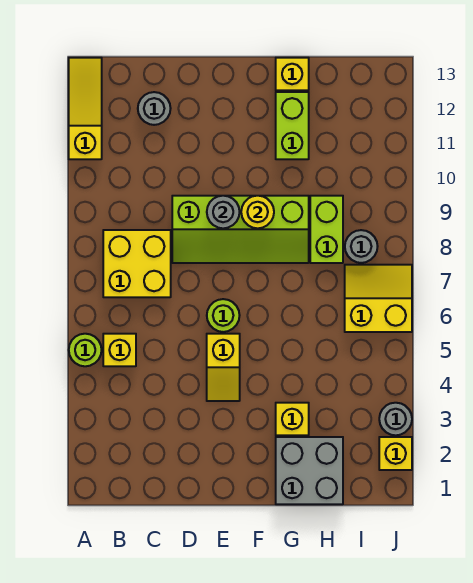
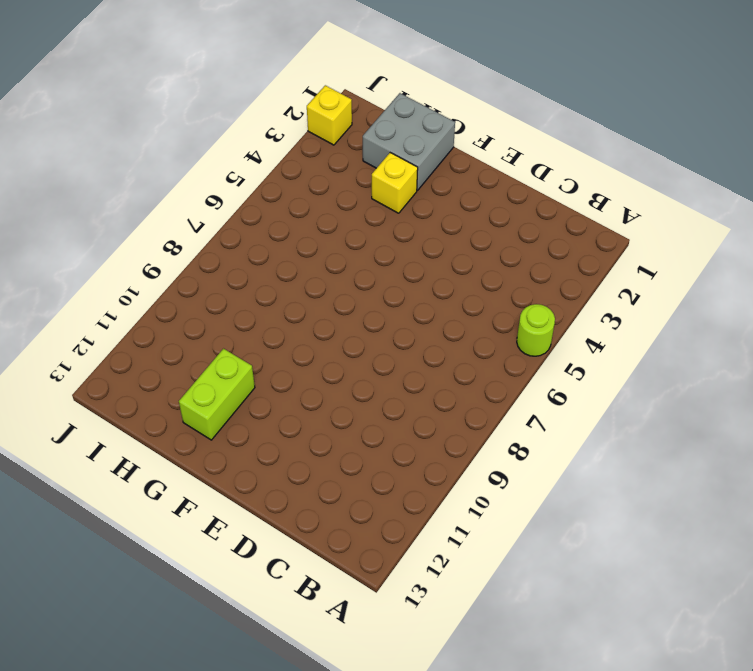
none -> yellow slope A11:A13 level 1 top 11
none -> yellow brick B5 level 1
none -> yellow brick B7:C8 level 1

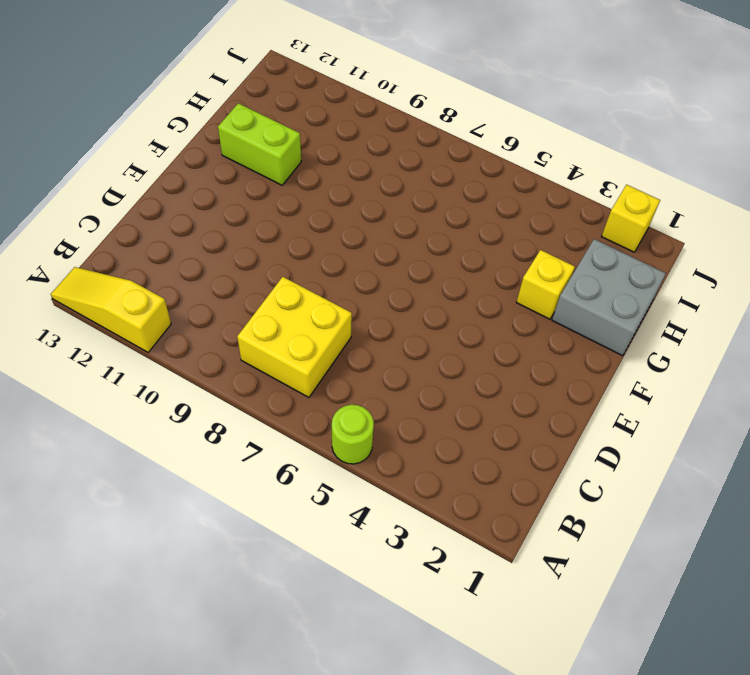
none -> yellow brick B5 level 1
none -> grey round brick C12 level 1
none -> lime slope D8:G9 level 1 top 9

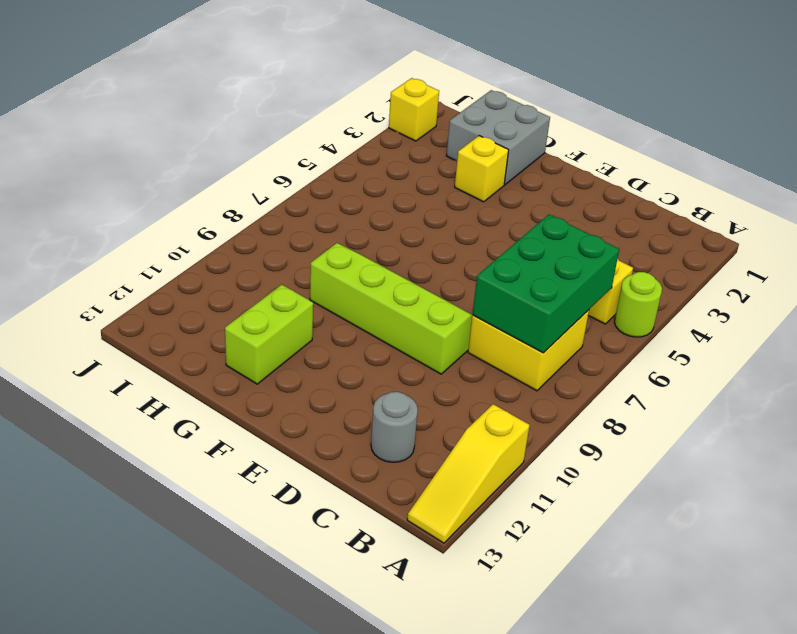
green brick B6:C8 level 2 -> none
none -> yellow slope E4:E5 level 1 top 5
none -> lime round brick E6 level 1
none -> yellow brick G13 level 1

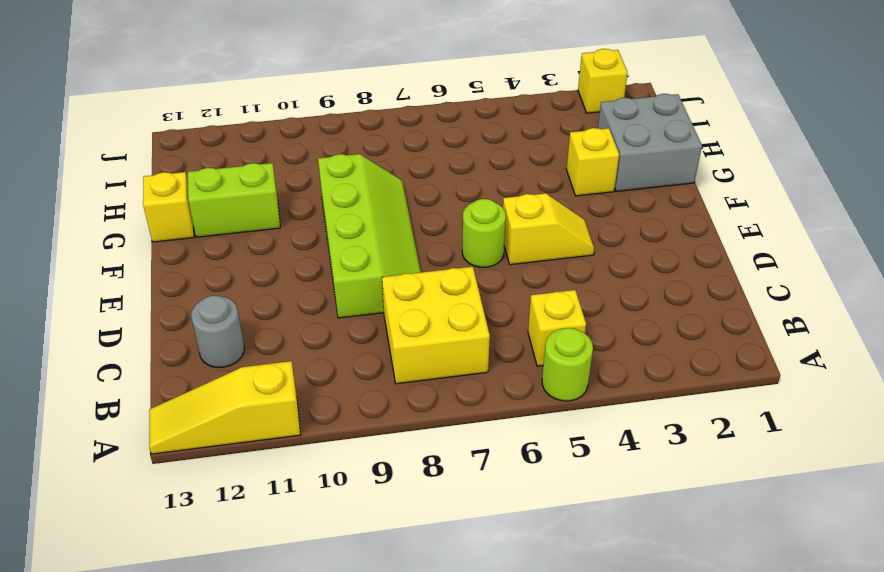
none -> lime brick H8:H9 level 1
none -> yellow slope I6:J7 level 1 top 6
none -> grey round brick I8 level 1

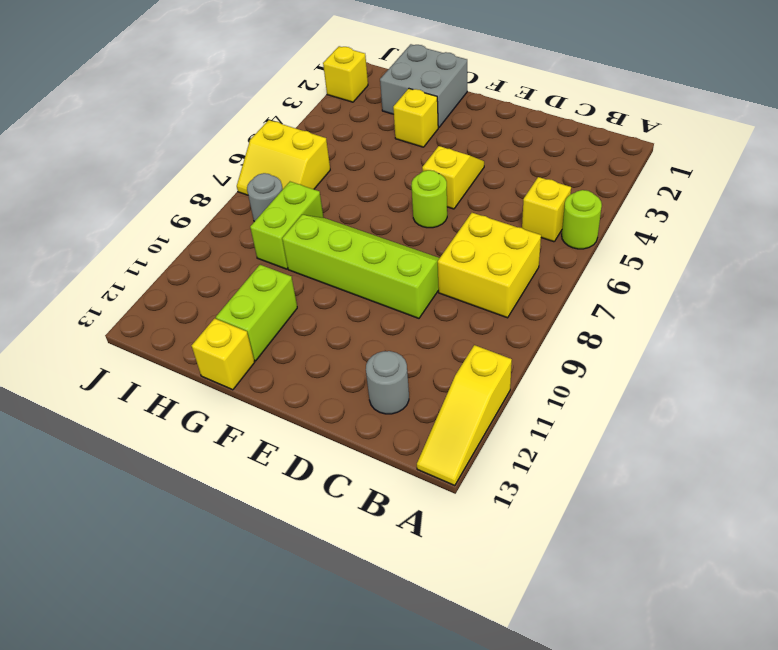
none -> grey round brick J3 level 1
none -> grey round brick E9 level 2
none -> yellow round brick F9 level 2

